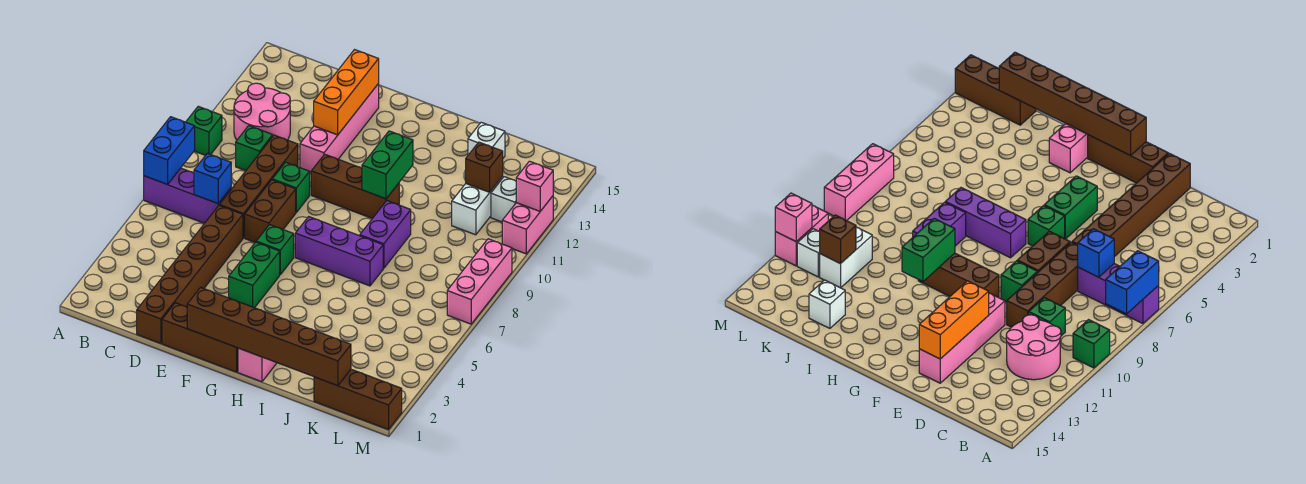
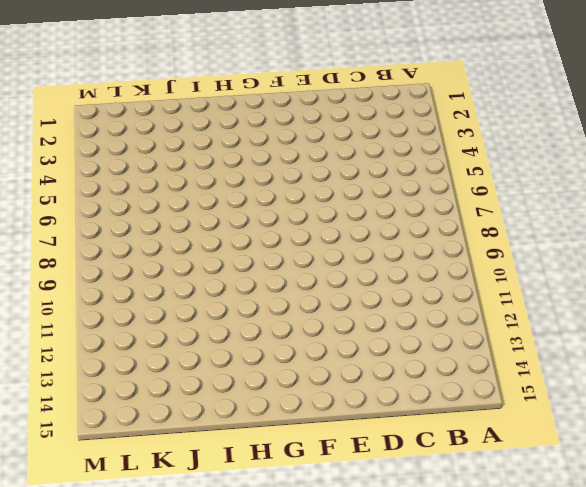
none -> purple brick A7:C7 level 1
none -> green brick A10 level 1
none -> pink round brick B11:C12 level 1

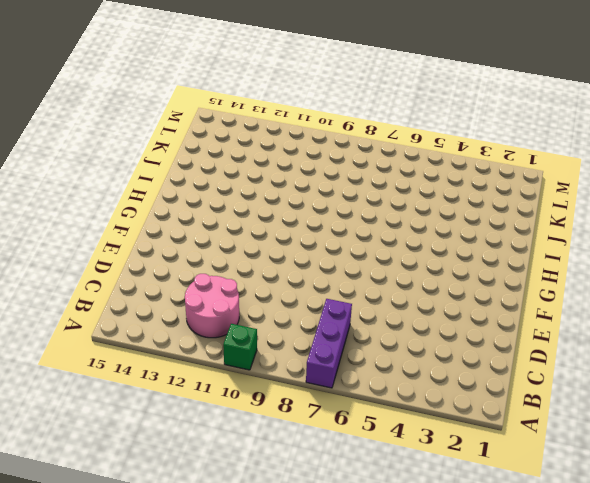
none -> green brick C10 level 1
none -> brown brick D1:D6 level 1
none -> brown brick D7:D10 level 1

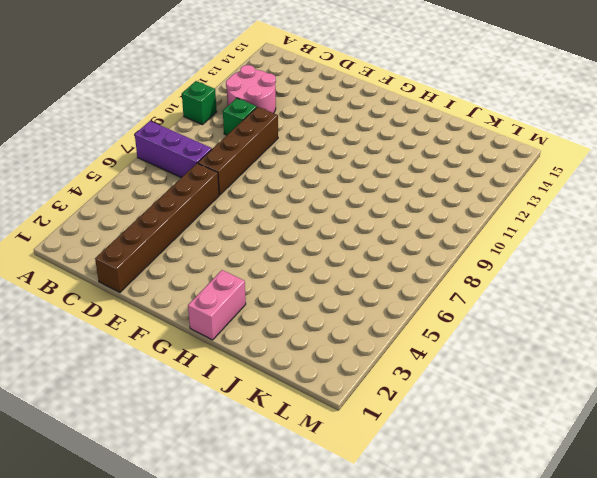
none -> brown brick E1:G1 level 1
none -> brown brick E7:E8 level 1
none -> green brick E9 level 1

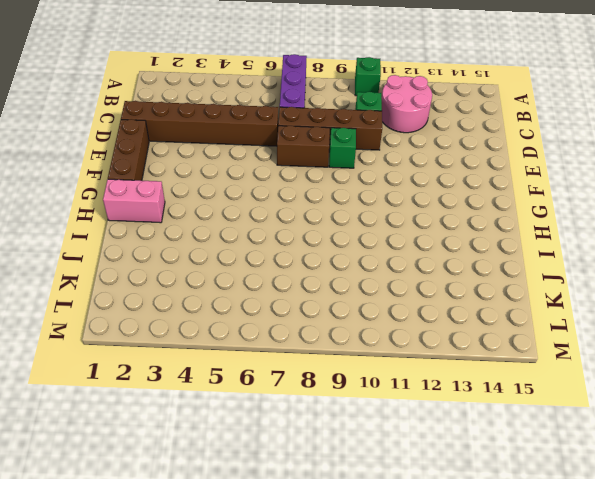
none -> pink brick E11:E14 level 1
none -> green brick F4:F5 level 1
none -> green brick F6 level 1

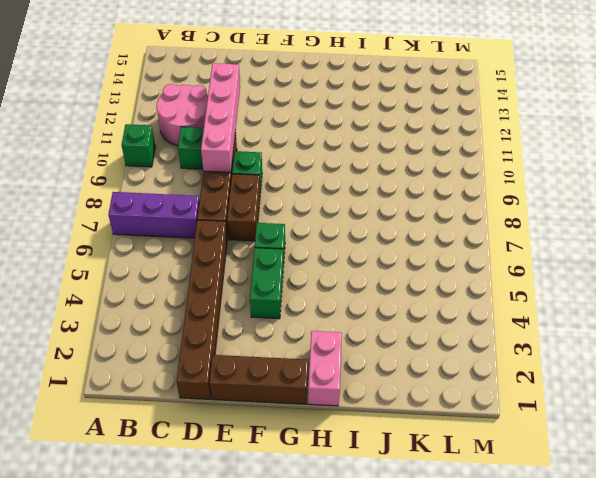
pink brick D9:D12 level 2 -> pink brick E11:E14 level 1
none -> brown brick F10:H10 level 1
none -> purple brick G7:I7 level 1
none -> purple brick I8:I9 level 1

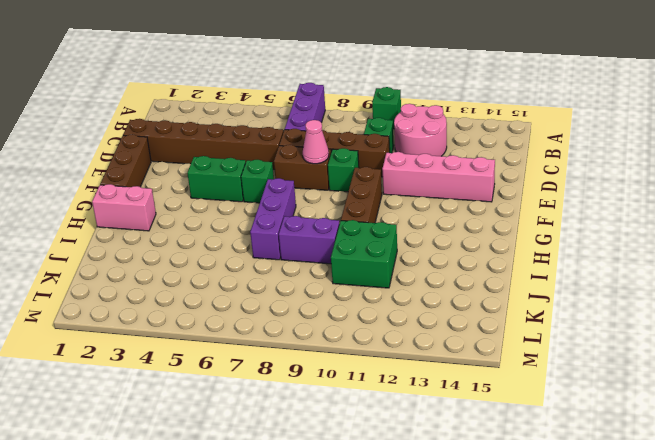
pink cone E8 level 2 -> none
green brick I10:J11 level 1 -> none
none -> white brick J14 level 1
none -> brown brick K1:M1 level 1
none -> white brick K11:K12 level 1

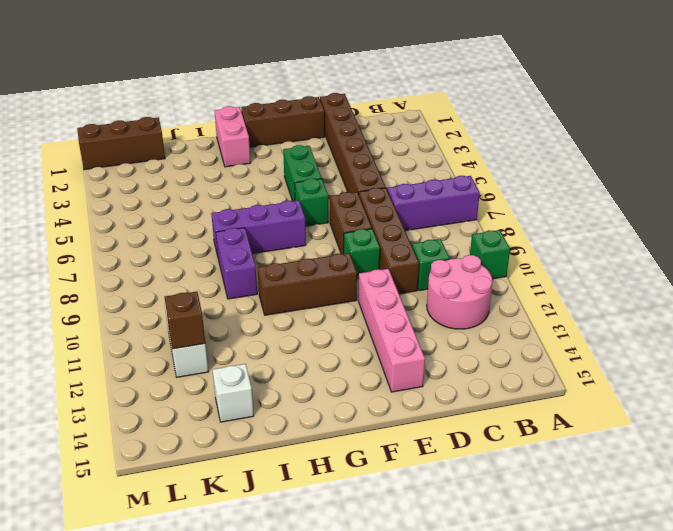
none -> white brick L12 level 1
none -> pink brick M7:M9 level 1
none -> pink brick M11:M12 level 1

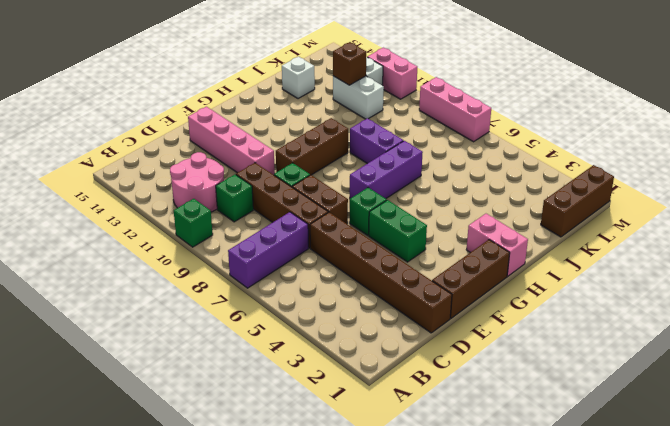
none -> blue brick A7:A8 level 2
none -> blue brick C7 level 2
none -> orange brick E12:E14 level 2

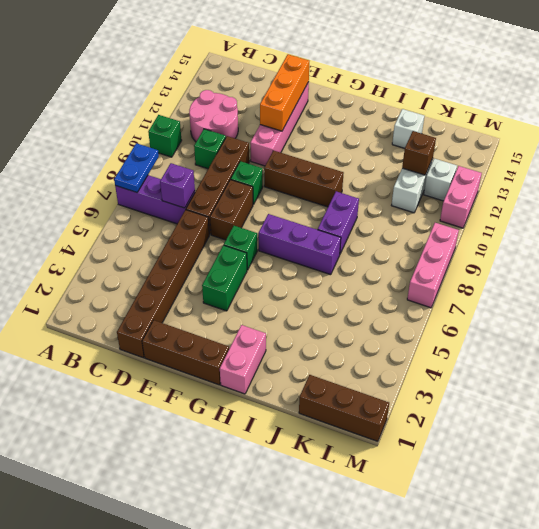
blue plate A7:A8 level 2 -> blue brick A7:A8 level 2
purple brick C7 level 2 -> blue brick C7 level 2
none -> brown brick F1:K1 level 2
none -> green brick H10:H11 level 2
none -> pink brick M12 level 2

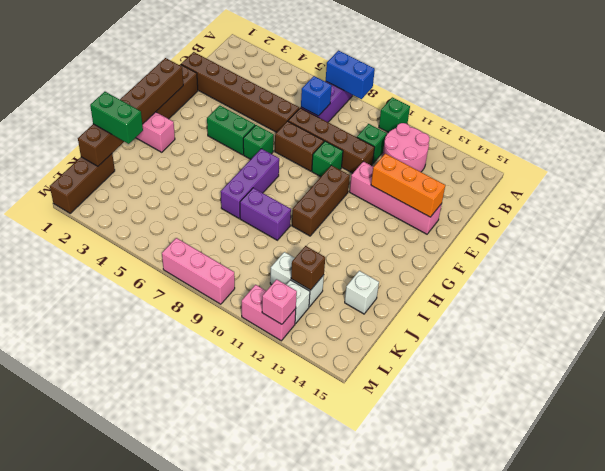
green brick J1:J2 level 3 -> green brick H10:H11 level 2

